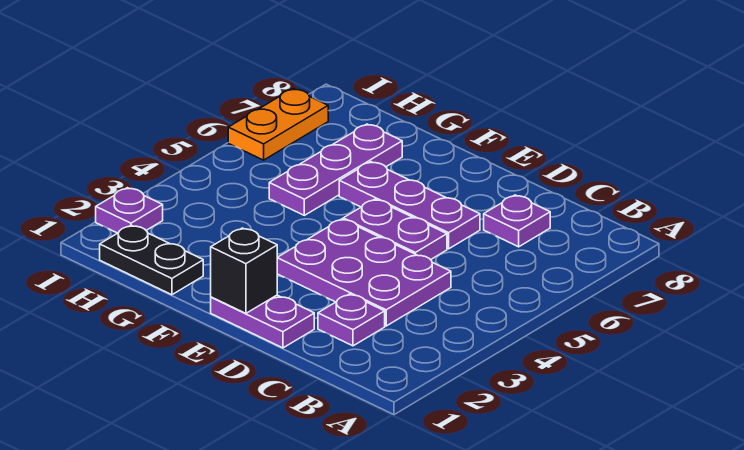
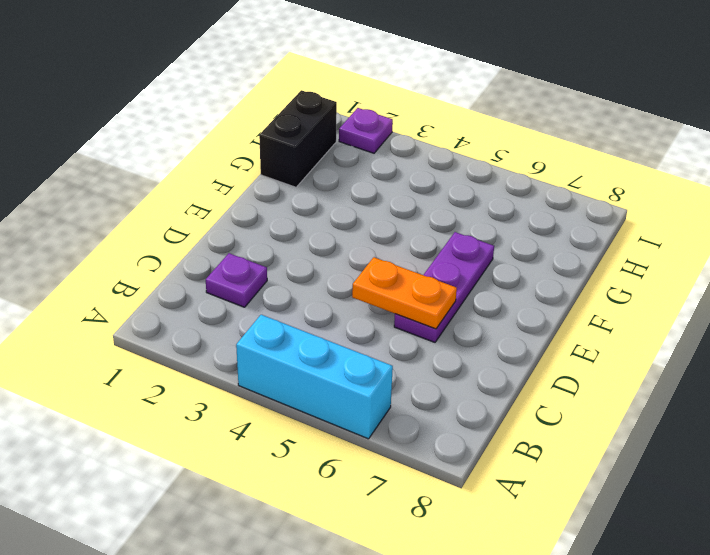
cyan brick A4:A6 level 1 -> none
orange plate D5:D6 level 2 -> orange plate I6:I7 level 1
black brick G1:H1 level 1 -> black plate G1:H1 level 1
none -> purple plate C3:E4 level 1
none -> purple plate C7 level 1

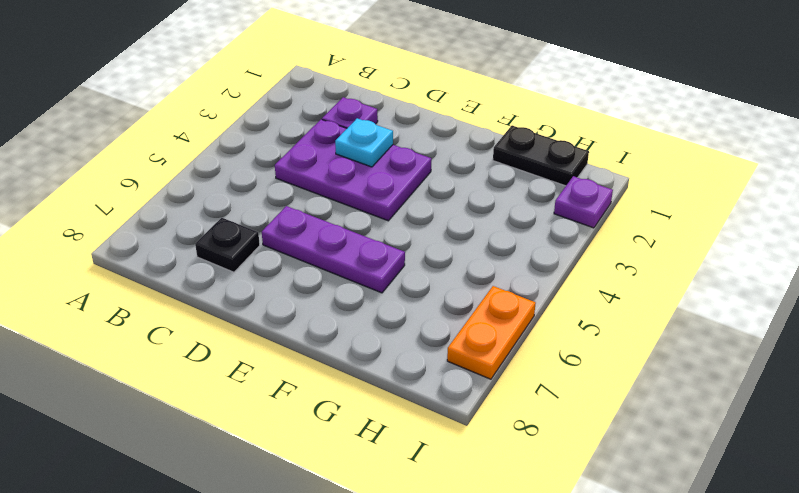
black plate C7 level 1 -> purple plate C7 level 1
cyan plate D3 level 2 -> none
none -> purple plate D1:E1 level 1
none -> purple plate D5:E5 level 1

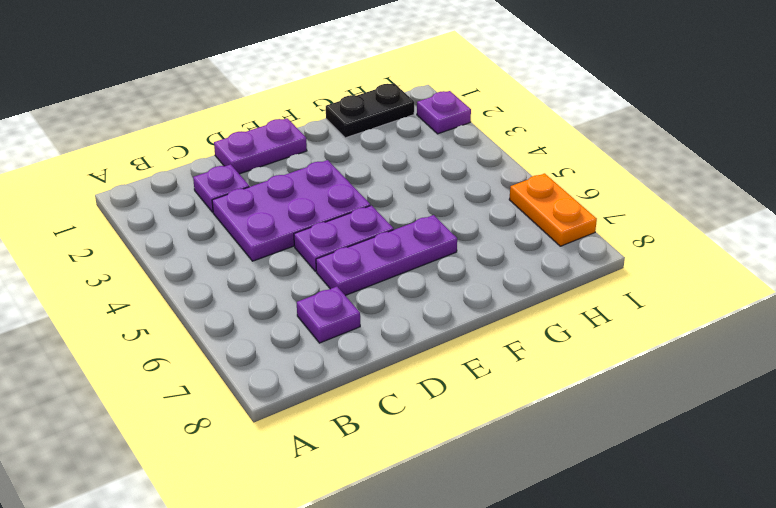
none -> purple plate G5:G7 level 1
none -> black brick E1 level 2

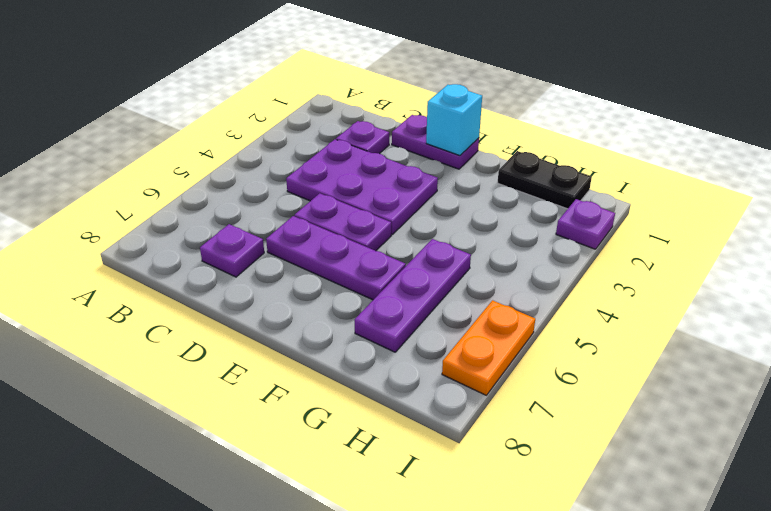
cyan brick E1 level 2 -> black brick E1 level 2

